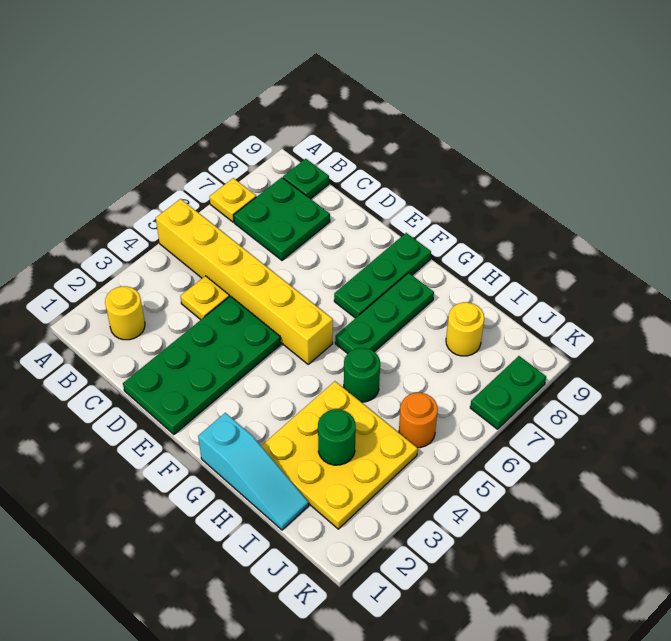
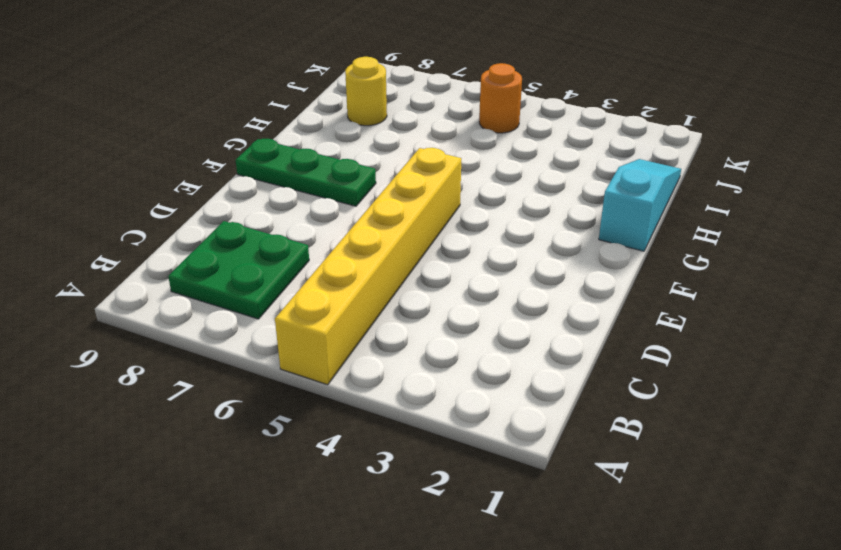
none -> yellow plate A7 level 1
none -> yellow round brick B2 level 1
none -> green plate B9 level 1

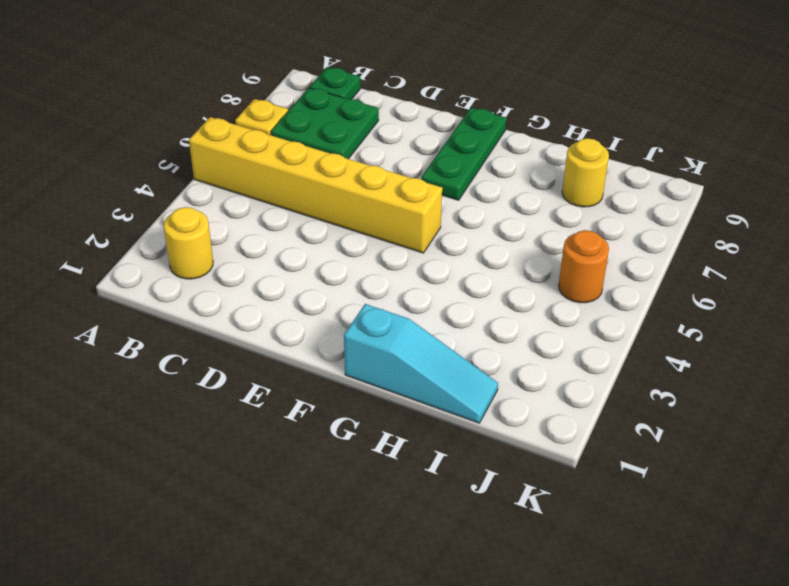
none -> yellow plate C4 level 1
none -> green plate D1:E4 level 1
none -> green plate G6:G8 level 1

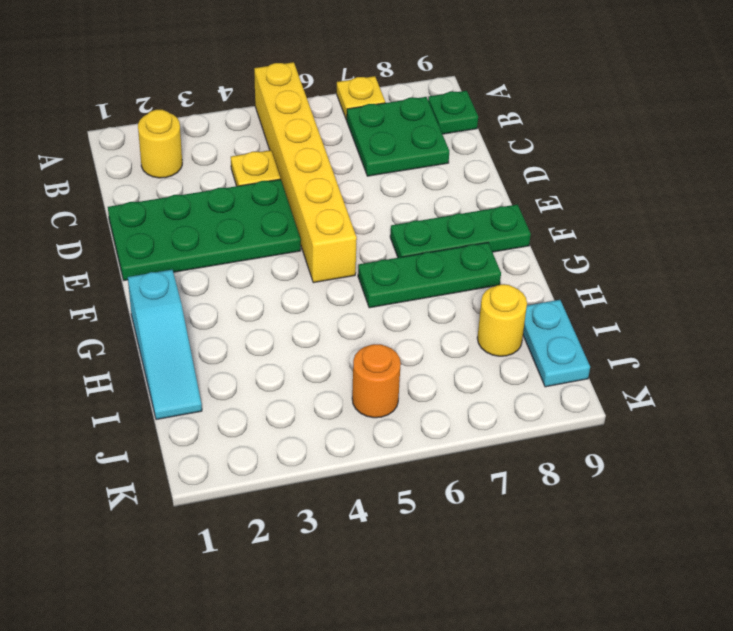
cyan plate I9:J9 level 1 -> none
none -> yellow plate H2:J4 level 1
none -> green round brick H5 level 1
none -> green plate K7:K8 level 1

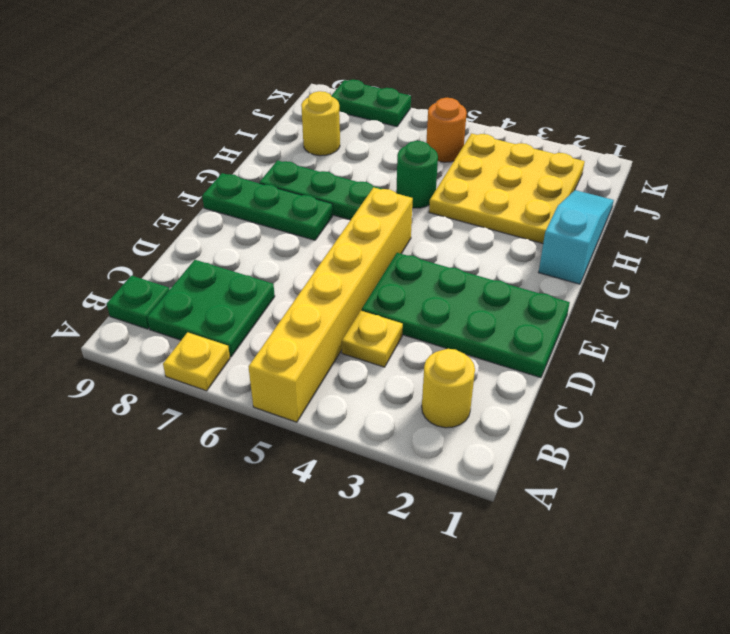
none -> green round brick I3 level 2

